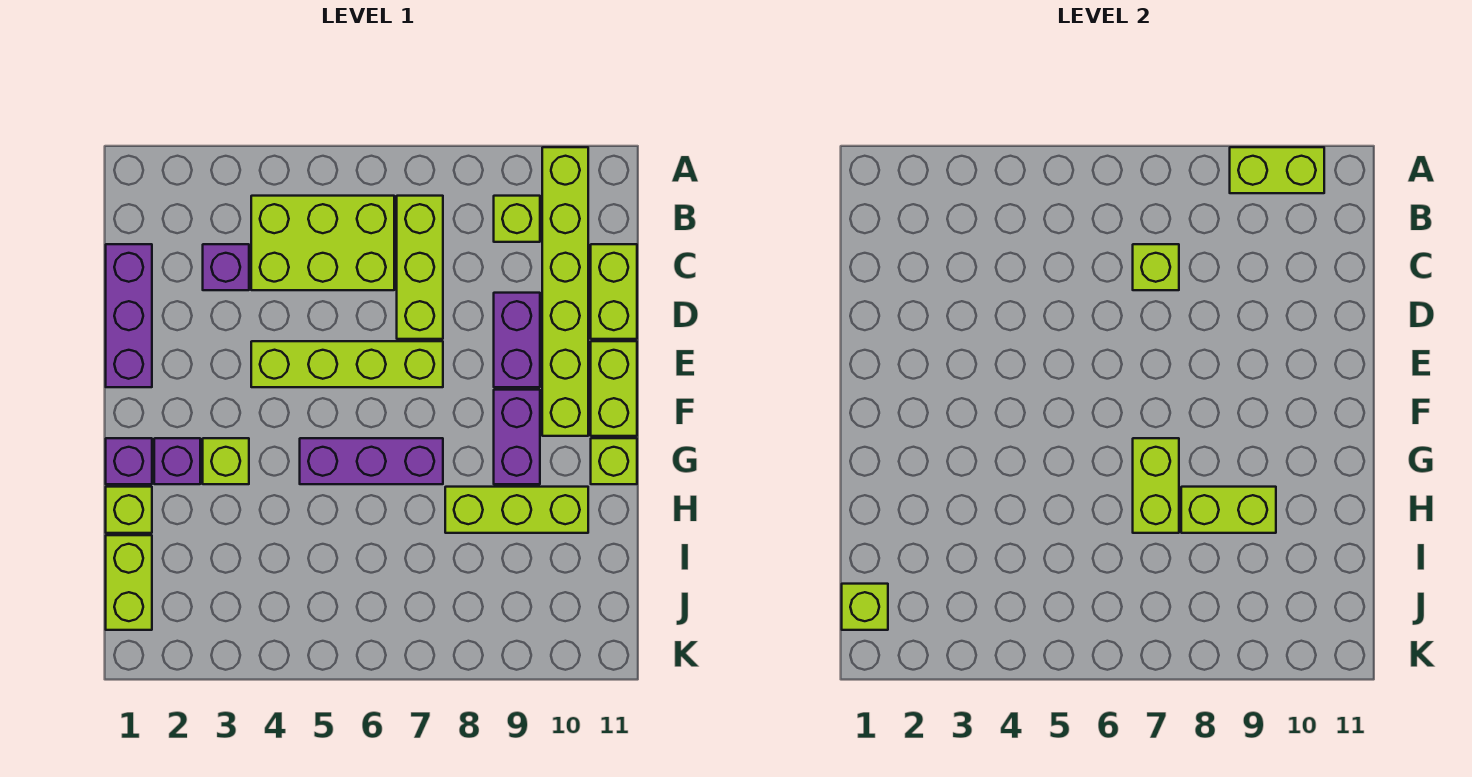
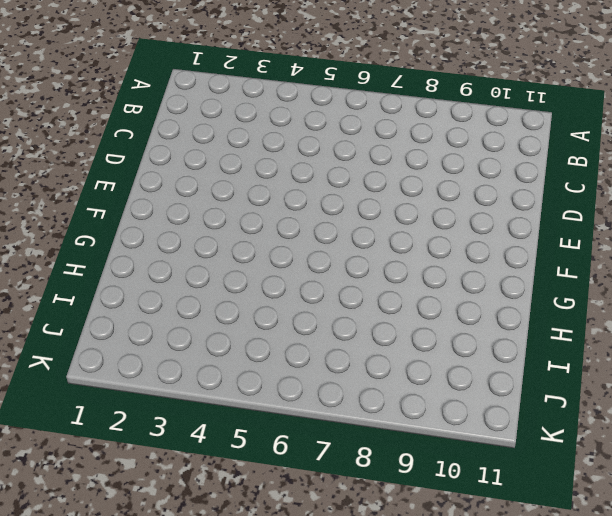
none -> lime brick A10:F10 level 1
none -> lime brick B4:C6 level 1
none -> lime brick B7:D7 level 1

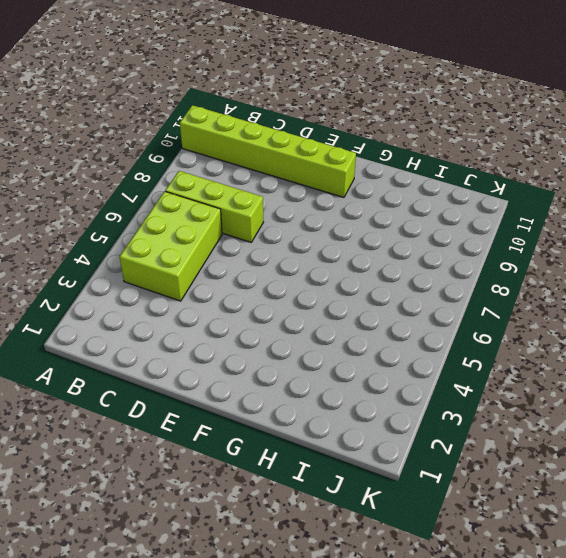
none -> lime brick B9 level 1
none -> purple brick C1:E1 level 1
none -> purple brick C3 level 1

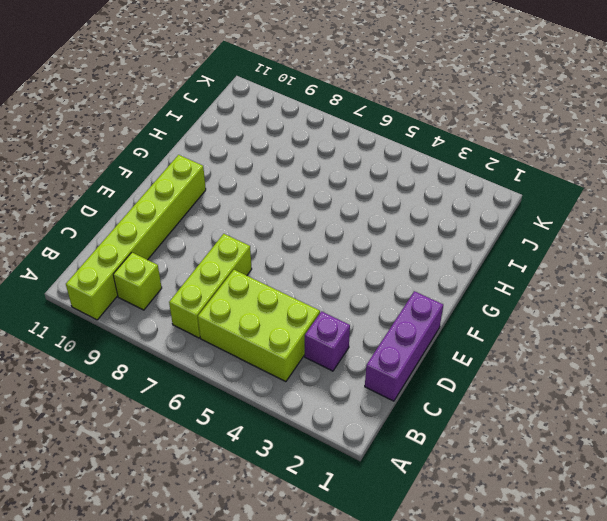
none -> lime brick C11:D11 level 1
none -> purple brick D9:E9 level 1
none -> lime brick E4:E7 level 1

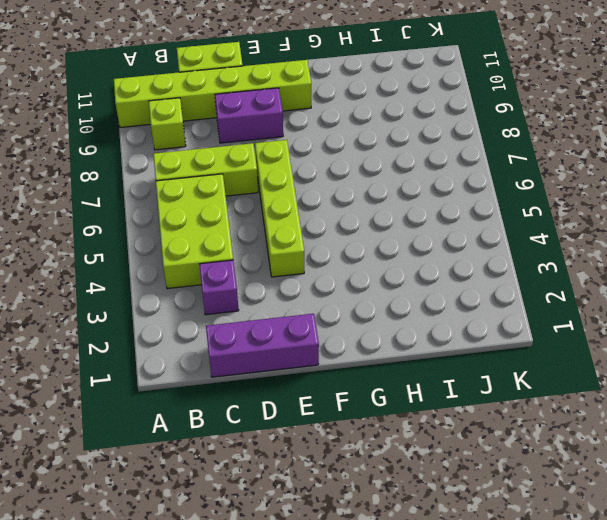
none -> lime brick E11:F11 level 1
none -> purple brick F9:G9 level 1
none -> purple brick G1 level 1

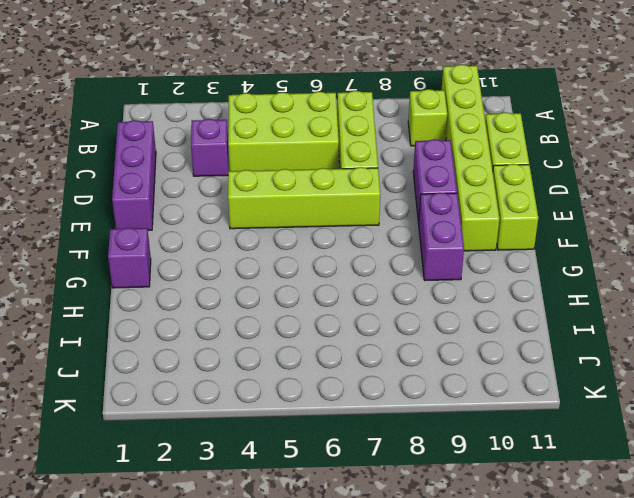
none -> purple brick G2 level 1
none -> lime brick G3 level 1
none -> purple brick G5:G7 level 1

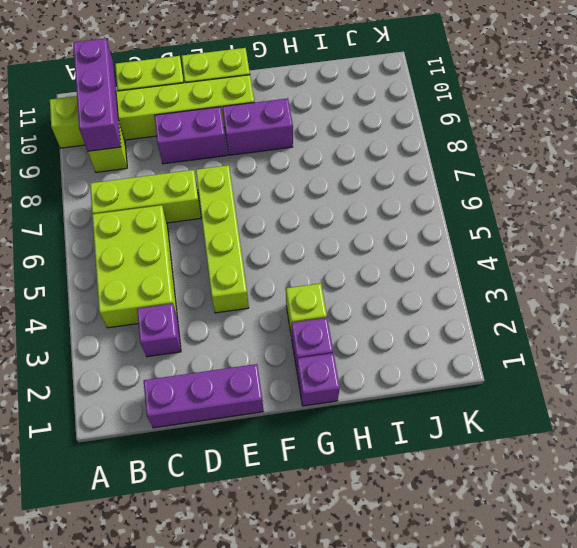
purple brick B9:B11 level 2 -> purple brick G5:G7 level 1
none -> lime brick G11 level 1
none -> lime brick H1 level 1
none -> lime brick H8:H10 level 1

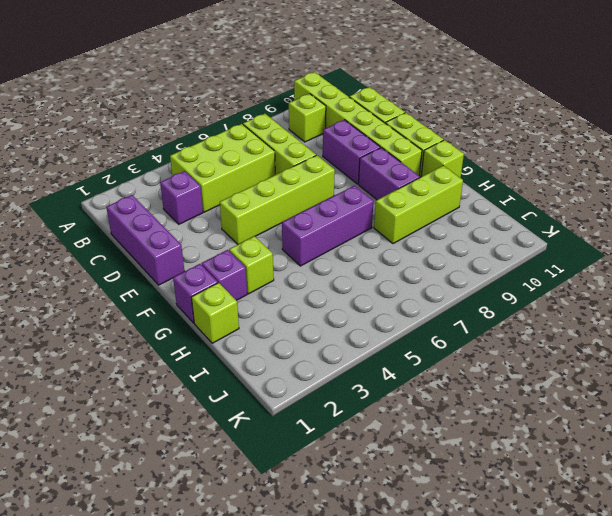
none -> lime brick I1:J1 level 1
none -> lime brick A9:A10 level 2
none -> lime brick C7 level 2

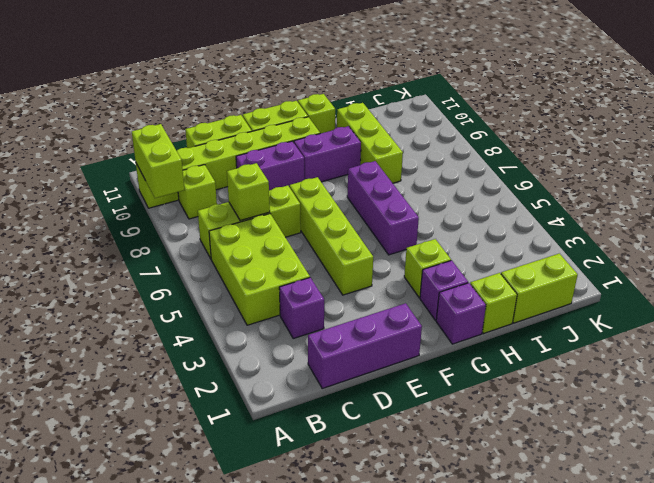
none -> lime brick G7:H7 level 2
none -> lime brick H8:H9 level 2
none -> lime brick J1 level 2

